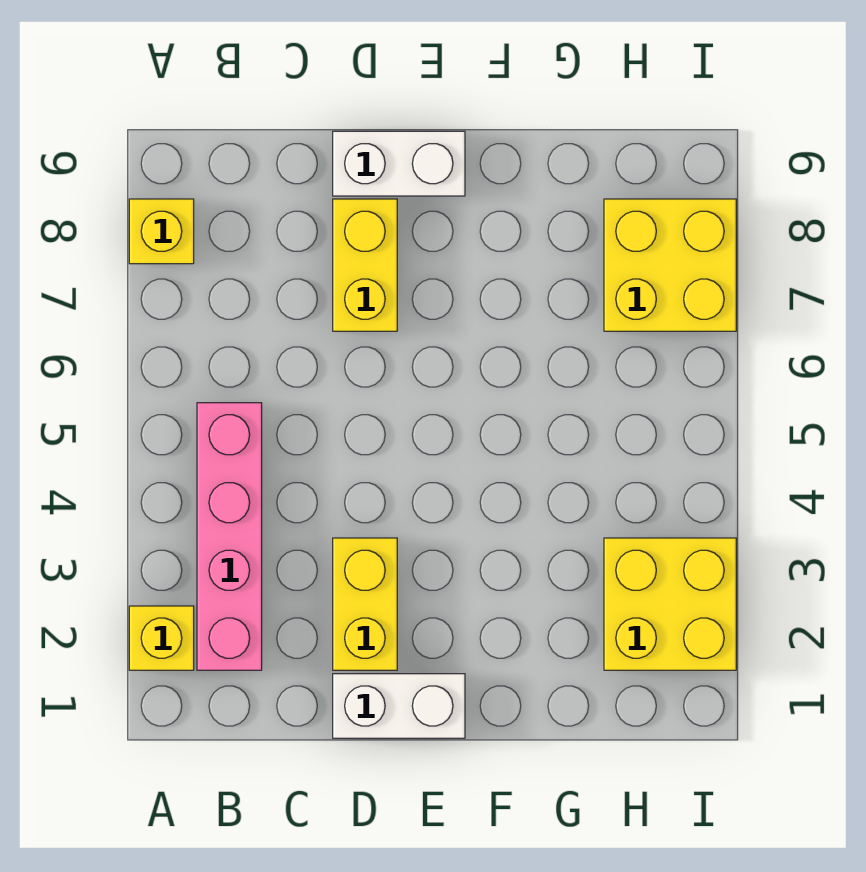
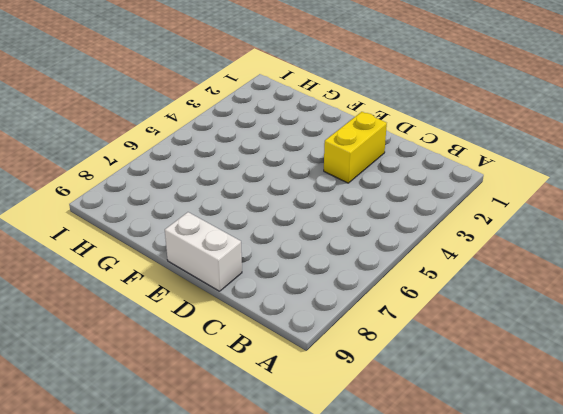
none -> yellow brick A2 level 1
none -> yellow brick A8 level 1

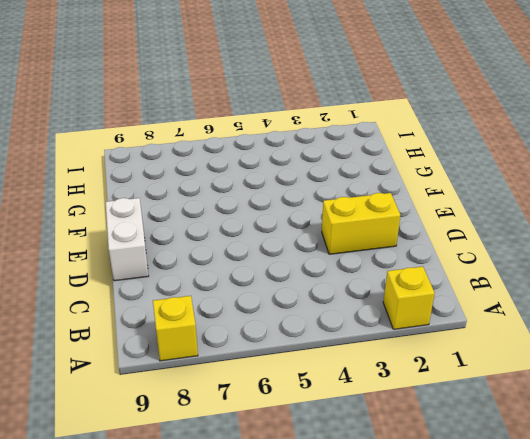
none -> pink brick B2:B5 level 1
none -> white brick D1:E1 level 1

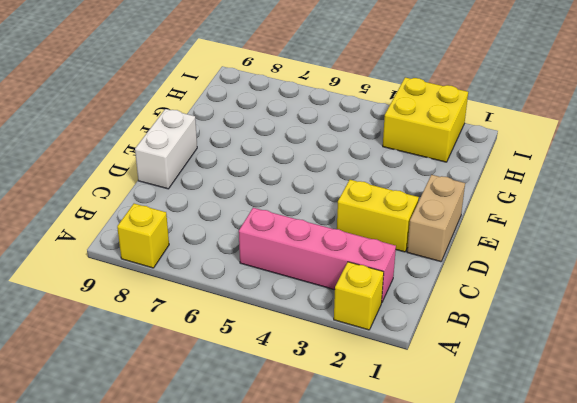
tan brick D1:E1 level 1 -> white brick D1:E1 level 1
none -> yellow brick D7:D8 level 1
none -> yellow brick H7:I8 level 1

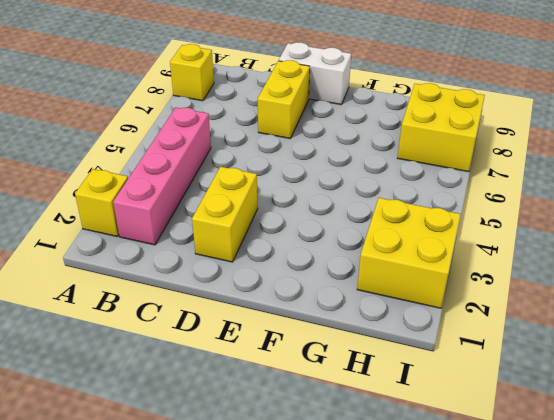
none -> white brick D1:E1 level 1

